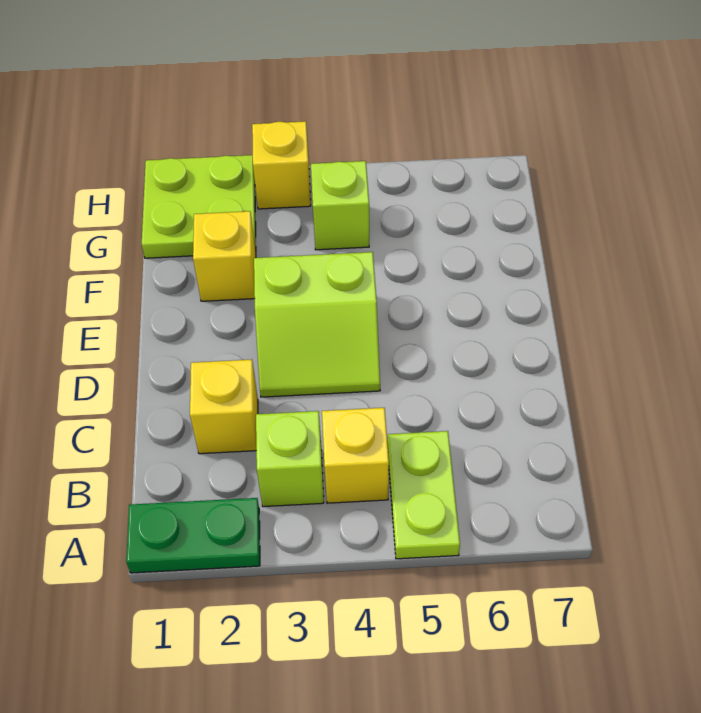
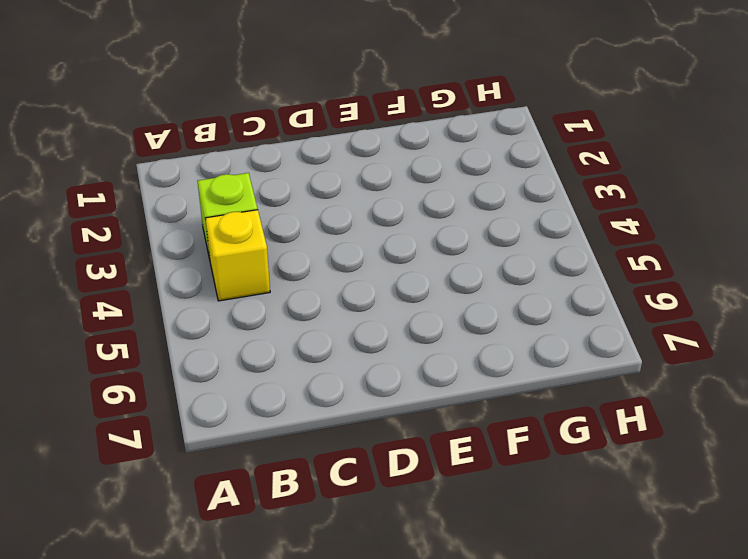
none -> green plate A1:A2 level 1
none -> lime plate A5:B5 level 1

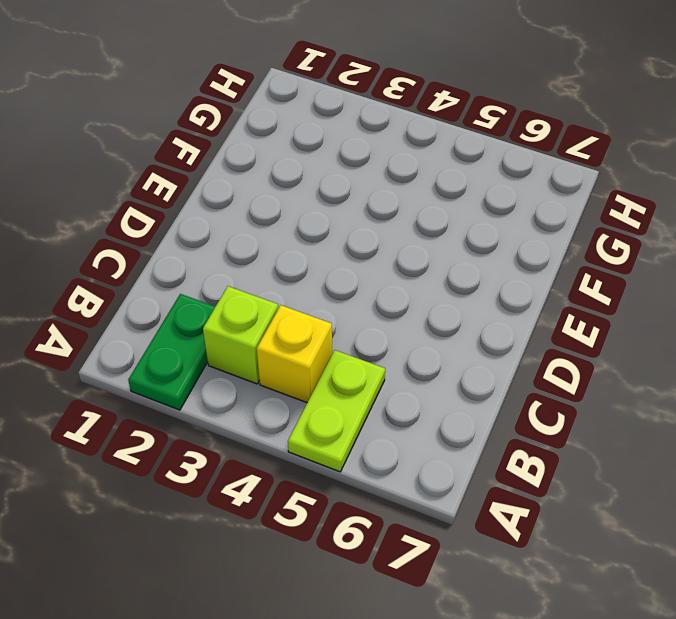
green plate A2:B2 level 1 -> green plate A1:A2 level 1
none -> yellow brick C2 level 1
none -> lime slope D3:E4 level 1 top E

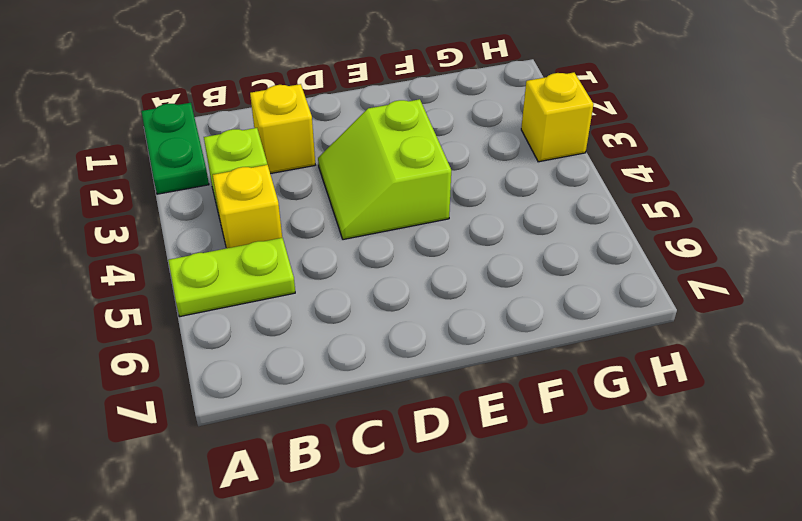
none -> yellow brick F2 level 1
none -> lime plate G1:H2 level 1

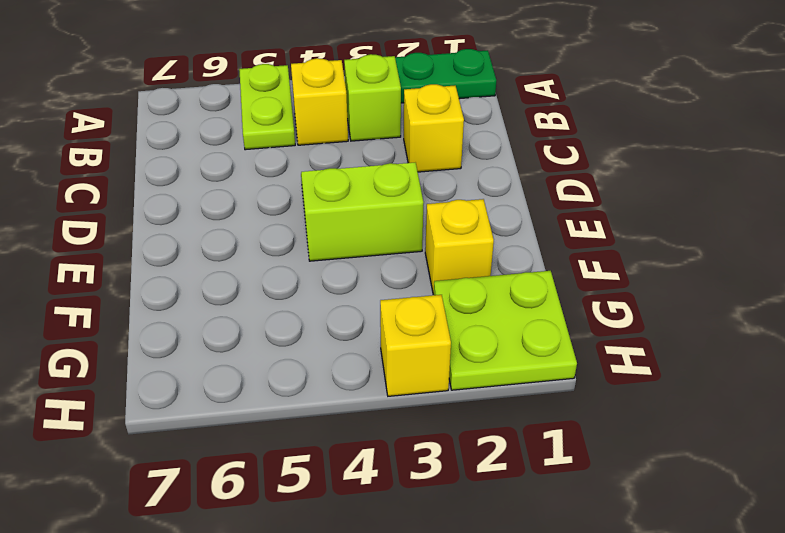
none -> lime brick G4 level 1

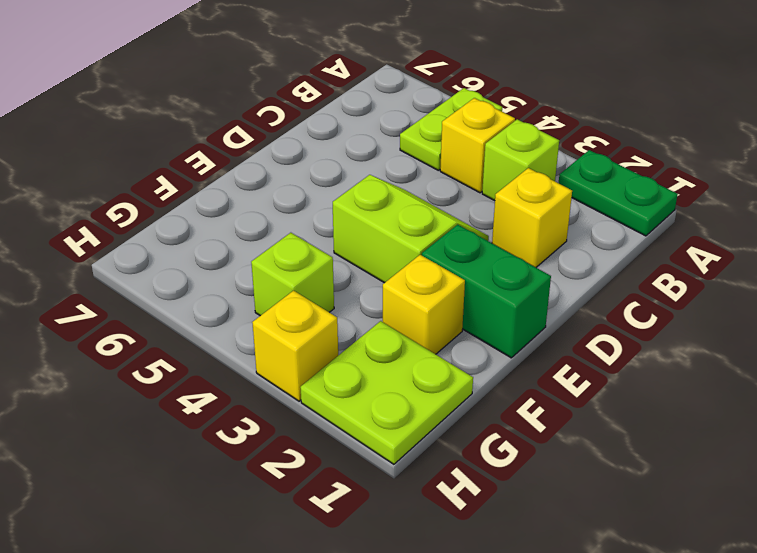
green brick E1:E2 level 1 -> none

